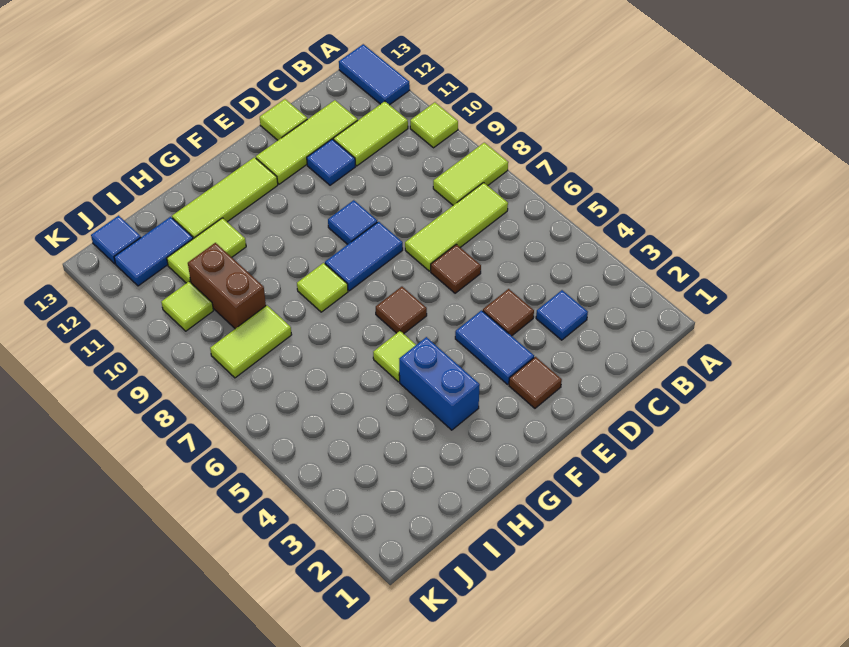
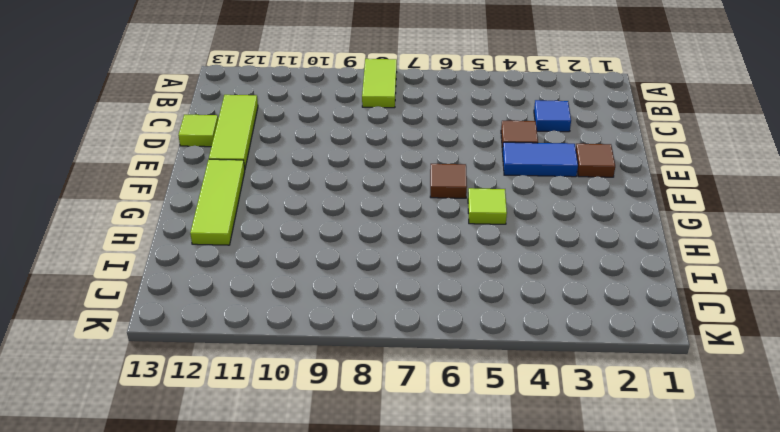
none -> lime tile A10 level 1
none -> blue tile A12:A13 level 1
none -> lime tile B7:D7 level 1

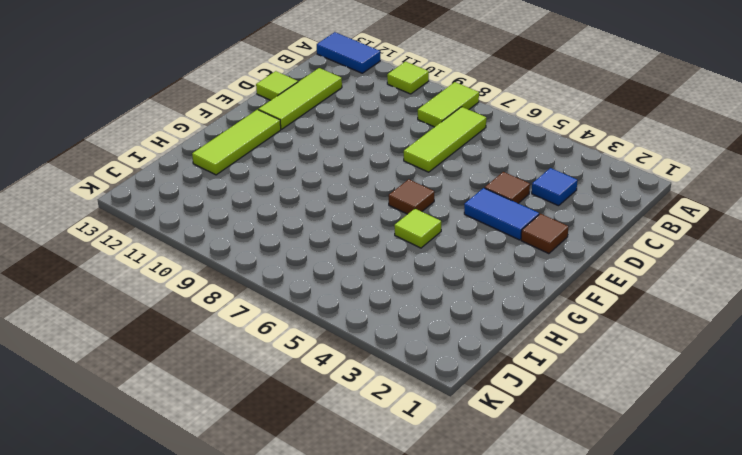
none -> lime tile B11:C11 level 1
none -> brown tile D6 level 1
none -> blue tile D11 level 1

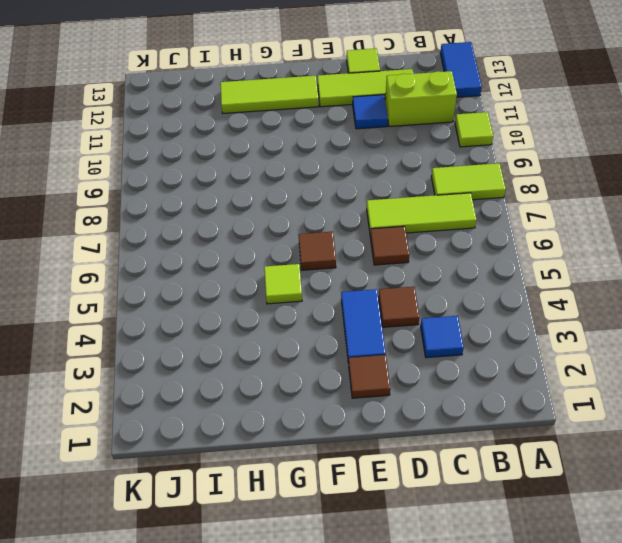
lime brick B11:C11 level 1 -> lime tile B11:C11 level 1
none -> blue tile E8:F8 level 1
none -> blue tile E9 level 1
none -> blue brick G3:G4 level 1

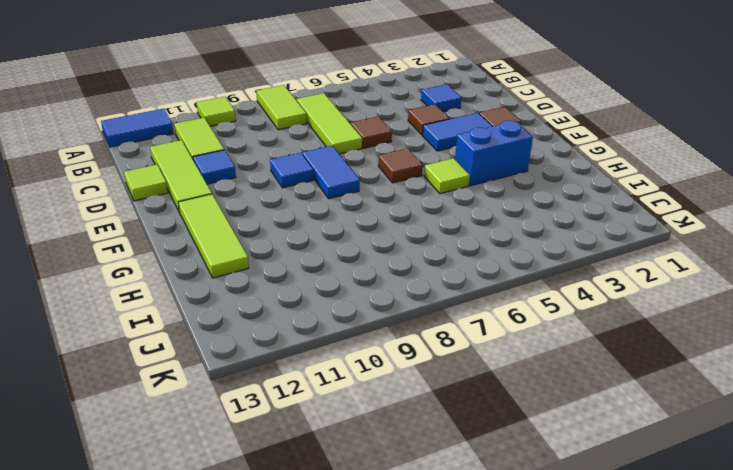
none -> lime tile G8 level 1
none -> lime tile H11:I11 level 1
none -> lime tile I8:J8 level 1

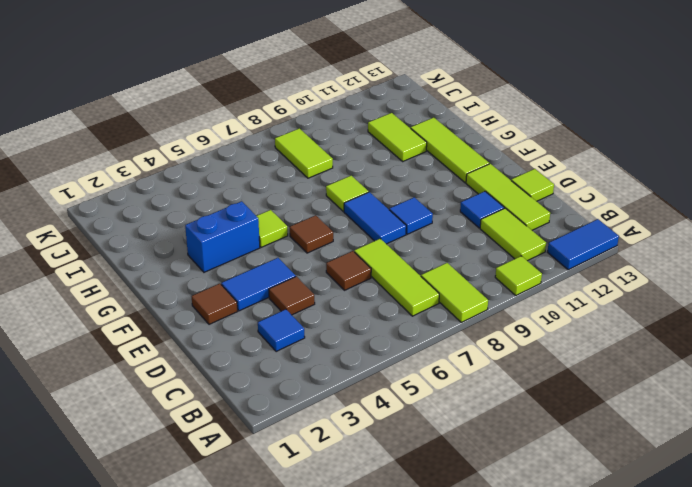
none -> brown brick I9:I10 level 1
none -> blue tile I12:J12 level 1
none -> lime tile J10 level 1

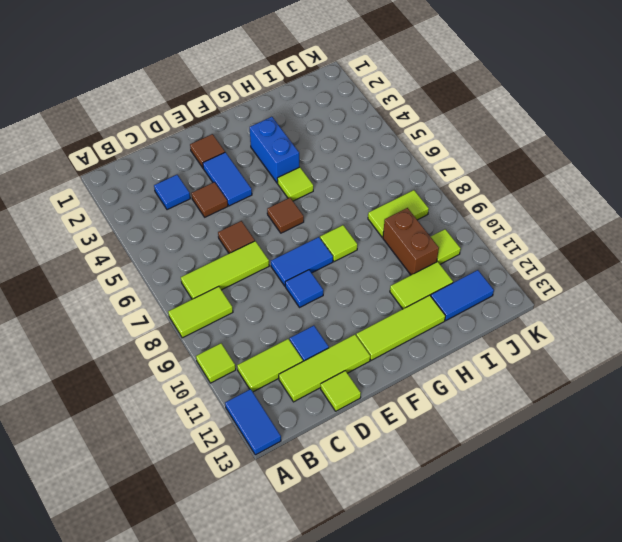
none -> blue tile J13 level 1

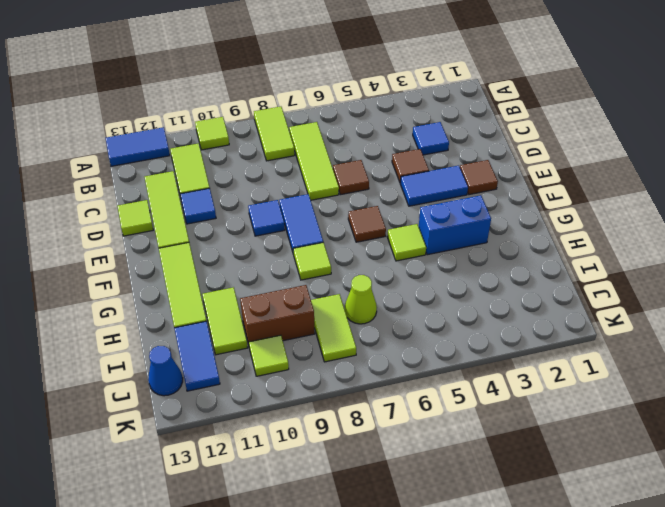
lime cone I7 level 1 -> none
blue cone J13 level 1 -> blue tile J13 level 1

